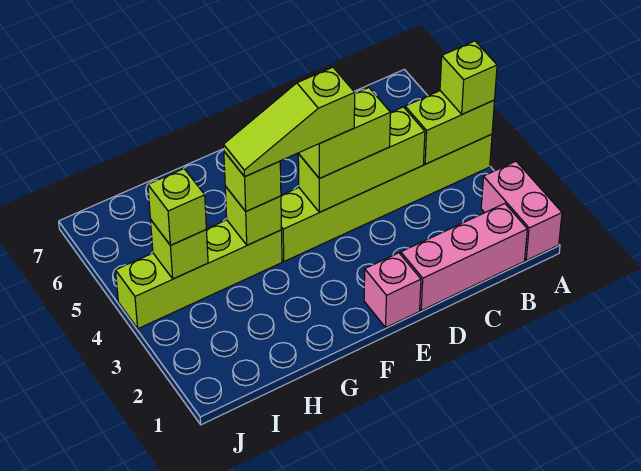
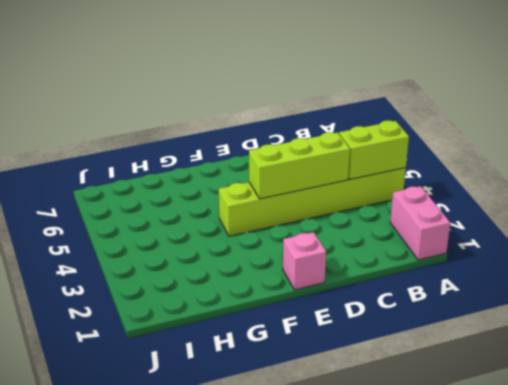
none -> pink brick B1:D1 level 1
none -> lime brick G4:J4 level 1
none -> lime brick G4 level 2

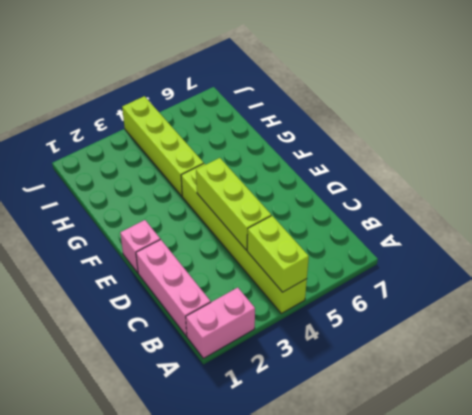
none -> lime brick G4 level 2
none -> lime brick I4 level 2
none -> lime brick A4 level 3

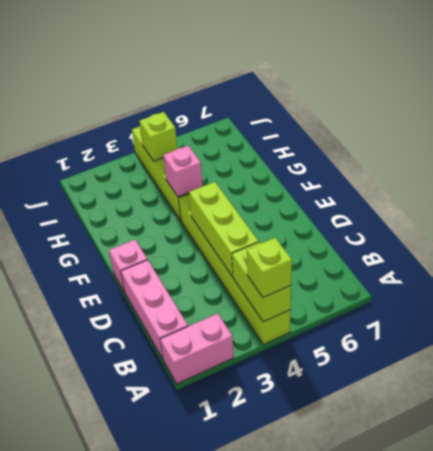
pink brick G4 level 2 -> lime brick G4 level 2
none -> lime brick D4:E4 level 3
none -> lime brick G4 level 3
none -> lime brick I4 level 3

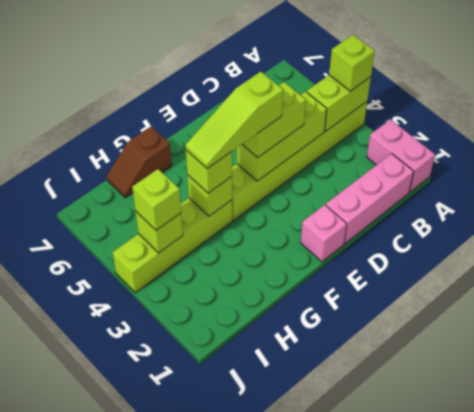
brown slope G7:H7 level 1 top G -> none

